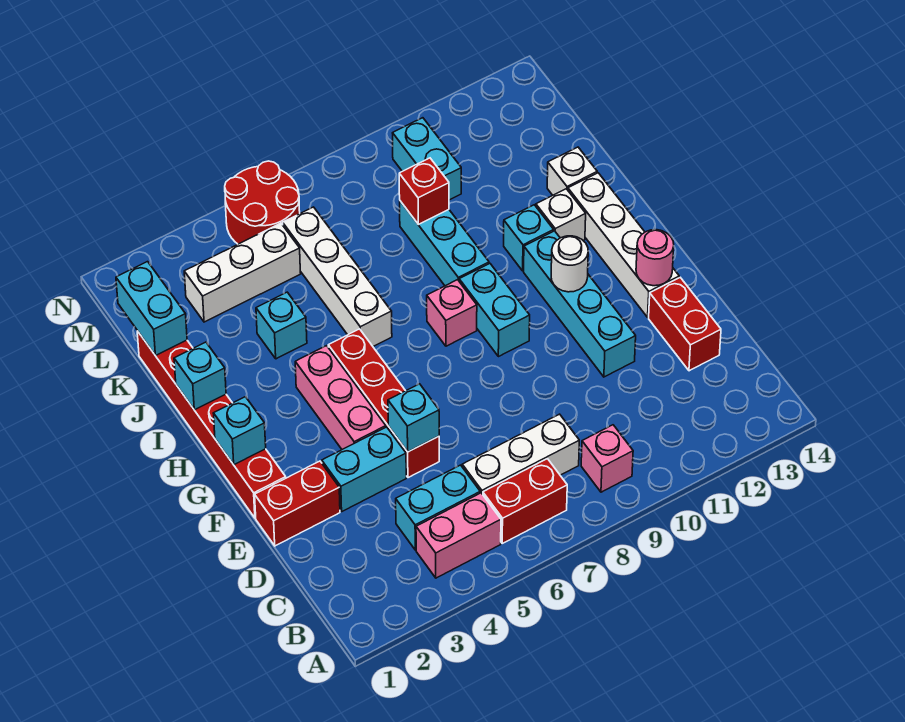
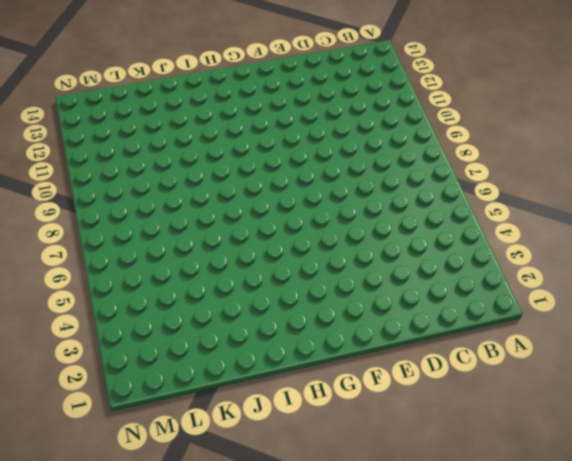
none -> pink brick B4:B5 level 1
none -> red brick B6:B7 level 1
none -> pink brick B9 level 1
none -> cyan brick C4:C5 level 1

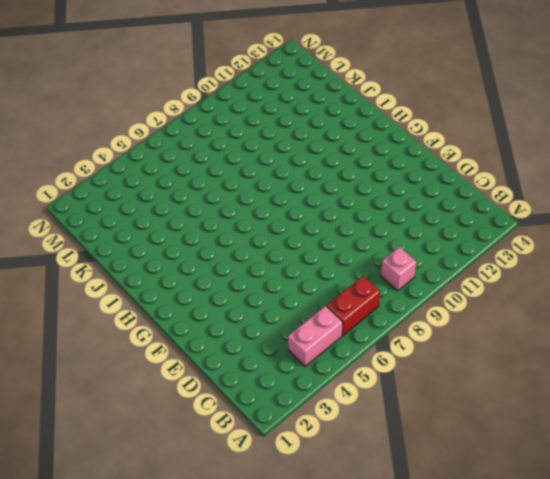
none -> cyan brick C4:C5 level 1
none -> white brick C6:C8 level 1
none -> red brick D13:E13 level 1
none -> red brick E1:E2 level 1

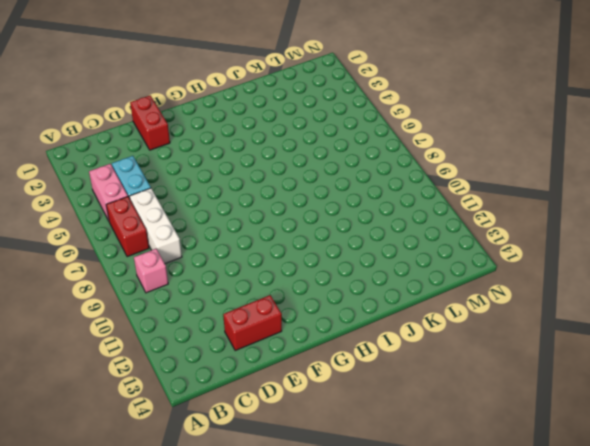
none -> cyan brick E3:E4 level 1
none -> red brick E5:H5 level 1
none -> cyan brick E11:H11 level 1
none -> red brick F1:K1 level 1

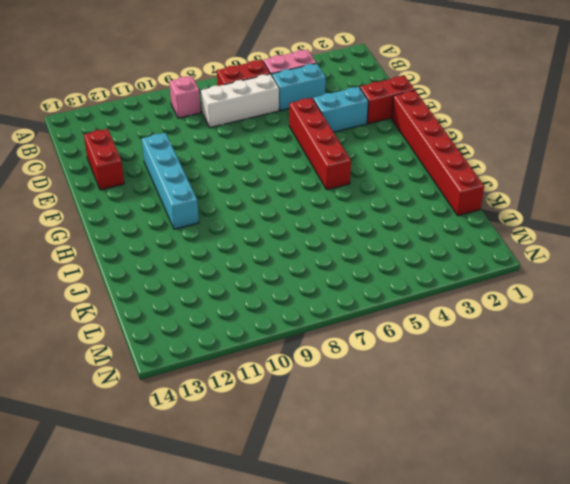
none -> pink brick F4:H4 level 1
none -> white brick F13:I13 level 1
none -> cyan brick G9:H9 level 1
none -> pink brick H8 level 1

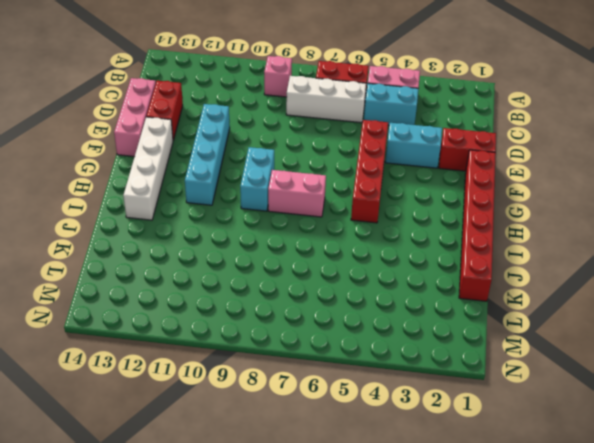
pink brick D14:F14 level 1 -> pink brick F4:H4 level 1
pink brick H7:H8 level 1 -> pink brick H8 level 1
none -> white brick I6:L6 level 1
none -> cyan brick I9:K9 level 1
none -> cyan brick I11 level 1
none -> white brick I12 level 1

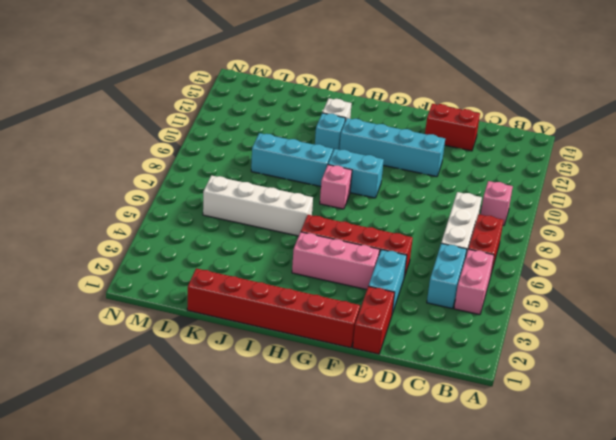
none -> white brick F13:I13 level 1
none -> cyan brick J4 level 1
none -> white brick J13 level 1
none -> white brick L3:L5 level 1

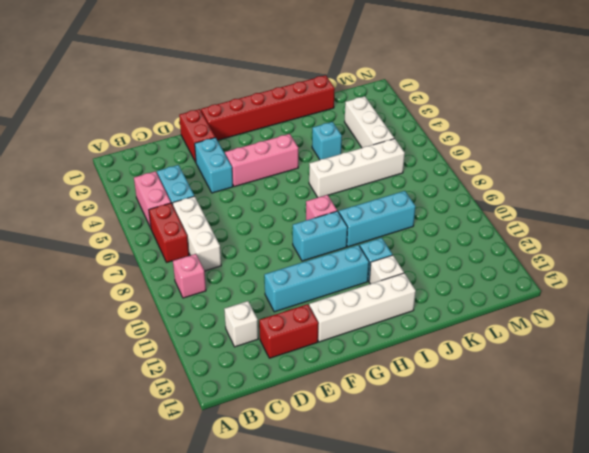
white brick C12 level 1 -> white brick J13 level 1
none -> red brick E5:H5 level 1
none -> cyan brick L10:M10 level 1
none -> red round brick M5:N6 level 1
none -> cyan brick E5 level 2

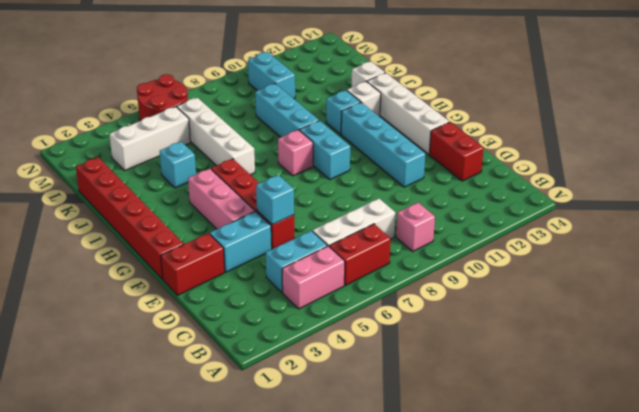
none -> pink round brick F13 level 2
none -> cyan brick G1 level 2
none -> white round brick G11 level 2
none -> cyan brick I1 level 2

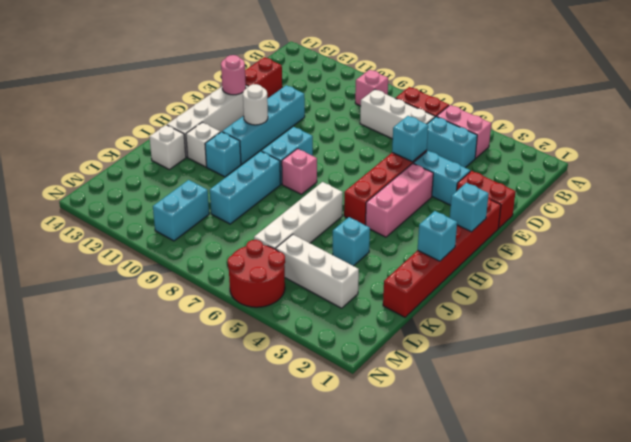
none -> cyan brick K1:L1 level 2
none -> red brick K9 level 2

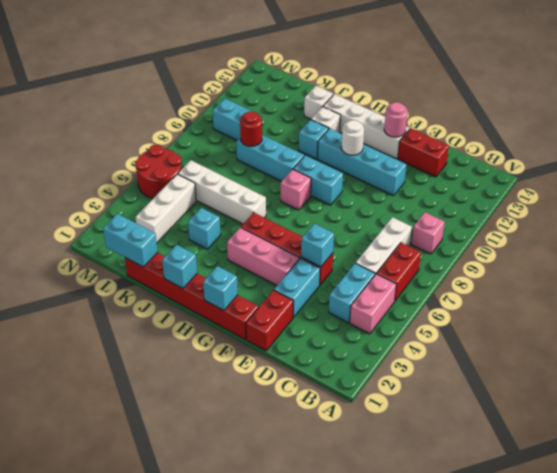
red round brick K9 level 2 -> red brick K9 level 2

